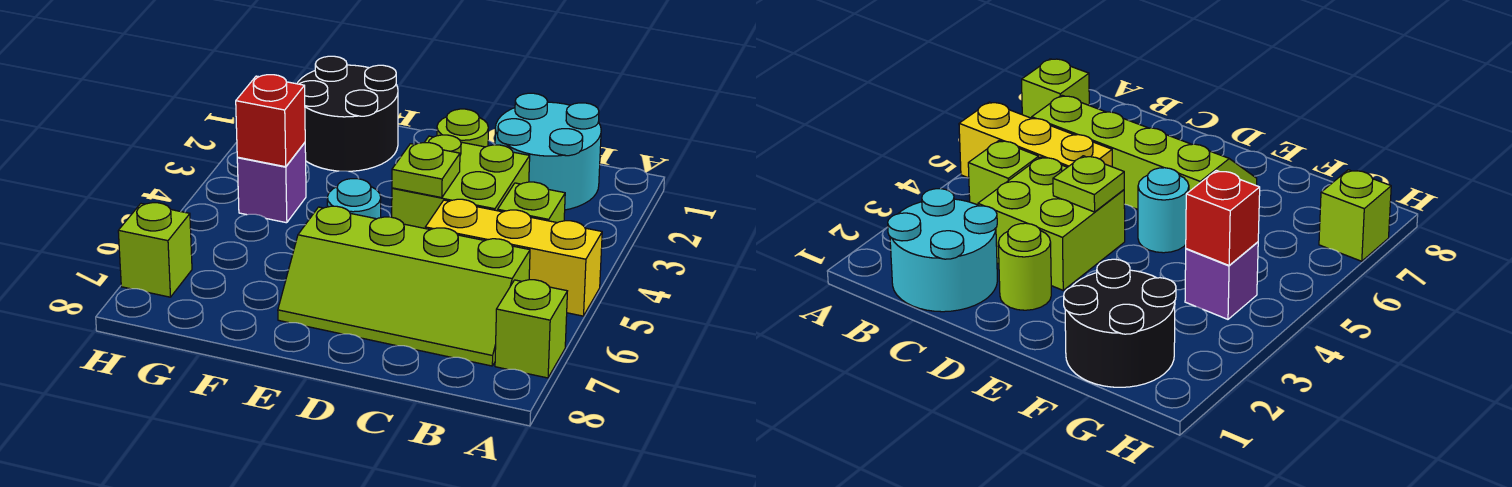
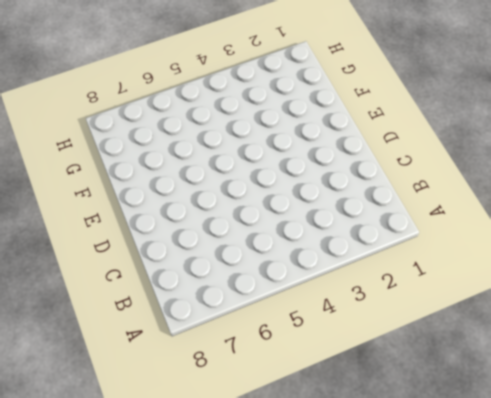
none -> yellow brick A5:C5 level 1
none -> lime brick A7 level 1
none -> cyan round brick B1:C2 level 1

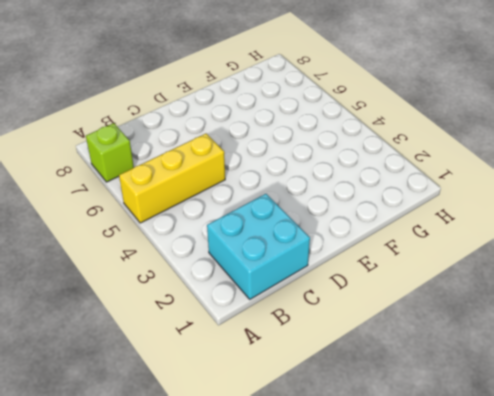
cyan brick B1:C2 level 1 -> cyan round brick B1:C2 level 1
none -> lime brick B4 level 1
none -> lime slope B6:E7 level 1 top 6
none -> lime brick C3:D4 level 1

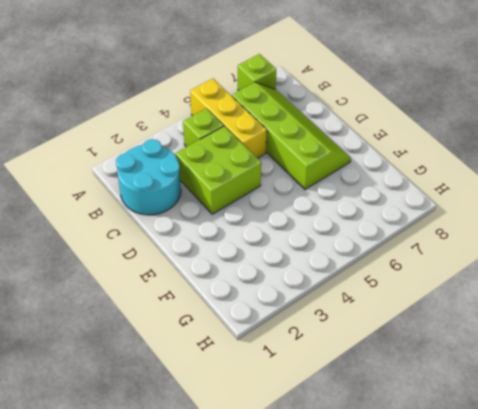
none -> lime round brick D2 level 1
none -> cyan round brick E5 level 1
none -> black round brick F1:G2 level 1

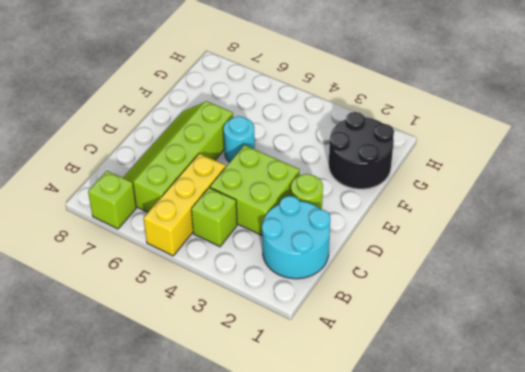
none -> purple brick G4 level 1
none -> lime brick H7 level 1
none -> lime plate D4 level 2

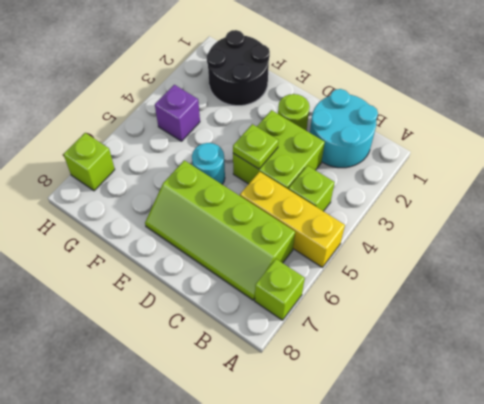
none -> red brick G4 level 2

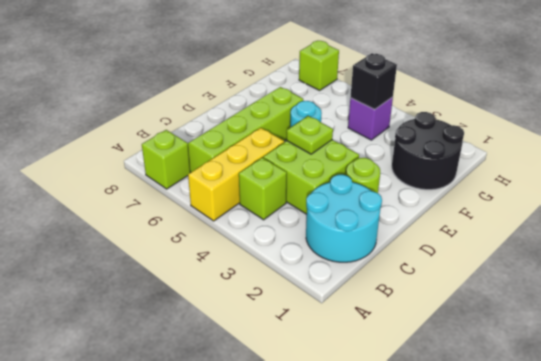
black brick G4 level 2 -> red brick G4 level 2

